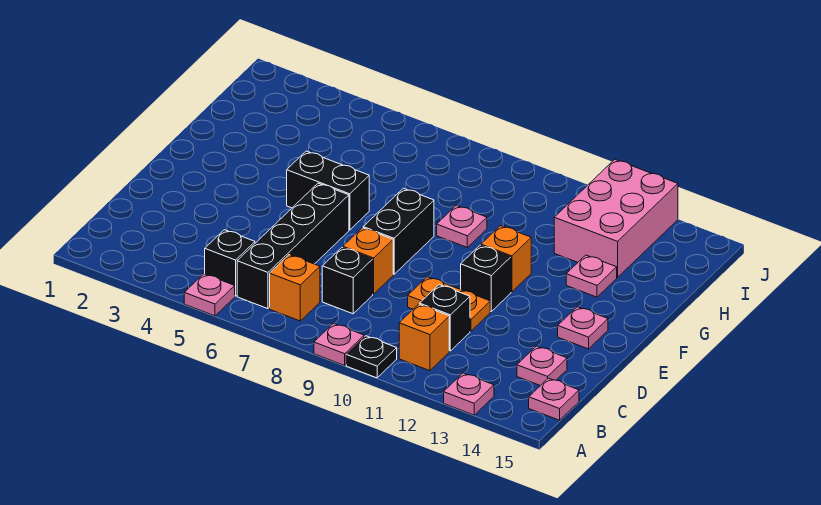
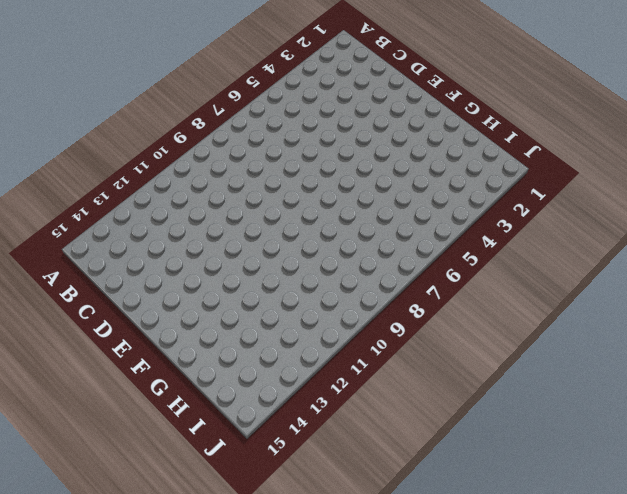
none -> pink plate A5 level 1
none -> pink plate A9 level 1
none -> black plate A10 level 1

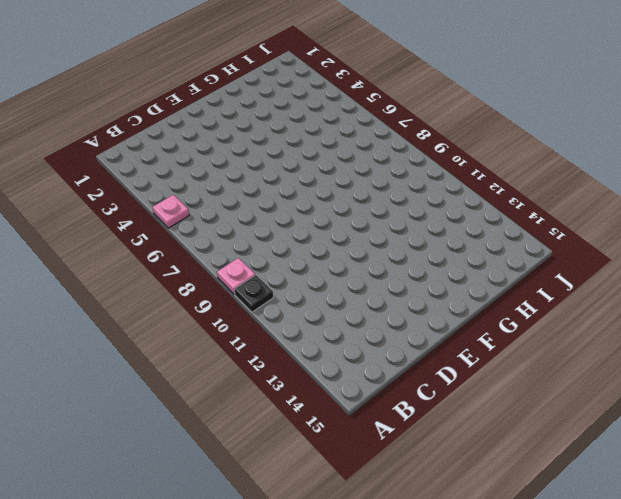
none -> pink plate A13 level 1
none -> black brick B5 level 1
none -> black brick B6:E6 level 1

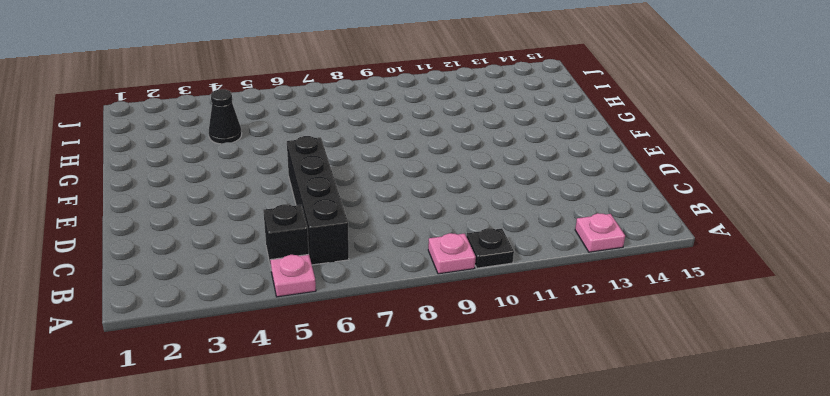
black cone H4 level 1 -> none
none -> orange brick B7 level 1
none -> orange brick B11 level 1
none -> pink plate B15 level 1

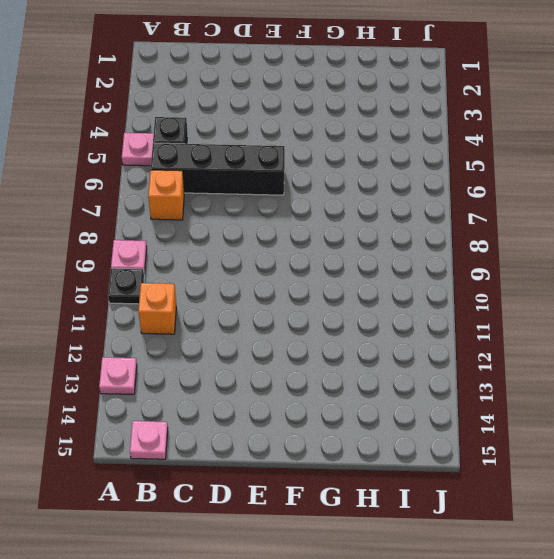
none -> black brick C8 level 1
none -> black brick C11 level 1
none -> pink plate C14 level 1

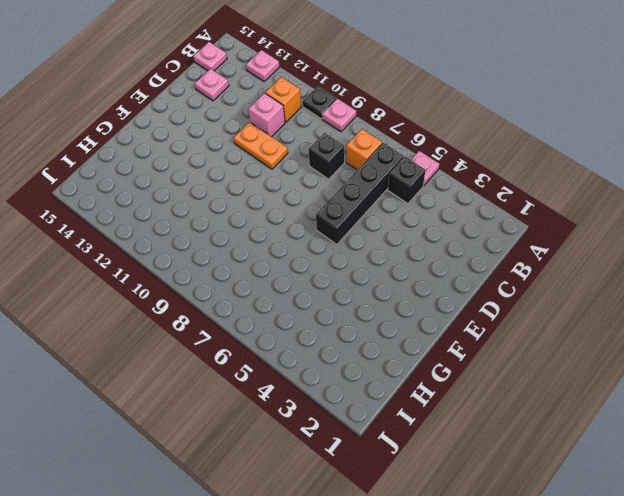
pink brick C11 level 1 -> black brick C11 level 1
none -> orange brick D8 level 1
none -> black brick E8:F8 level 1
none -> black brick E11 level 1

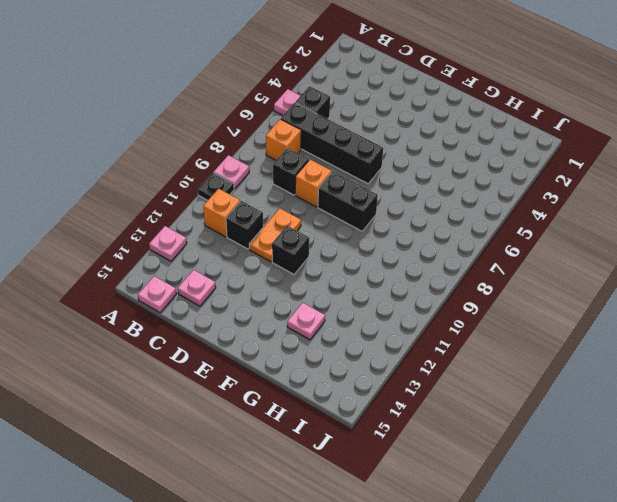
none -> pink plate E14 level 1
none -> black brick F5:F6 level 1
none -> orange brick F11 level 1

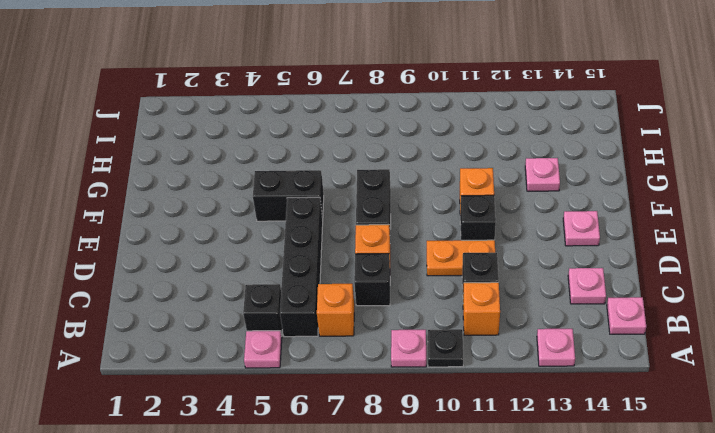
none -> pink plate G9 level 1
none -> pink brick H12:J13 level 1

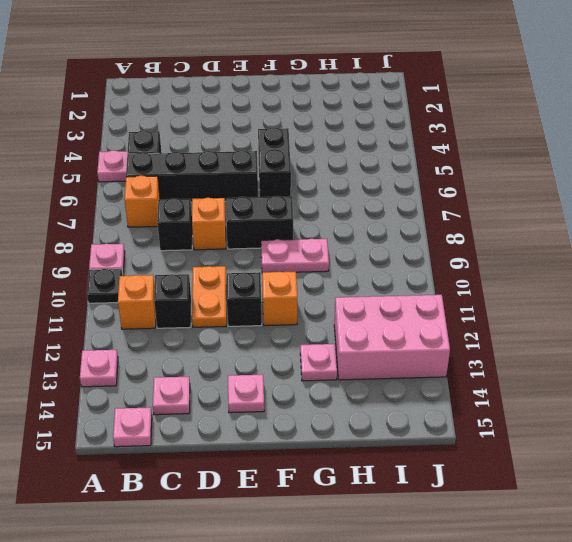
pink plate F9:G9 level 1 -> pink plate G9 level 1

